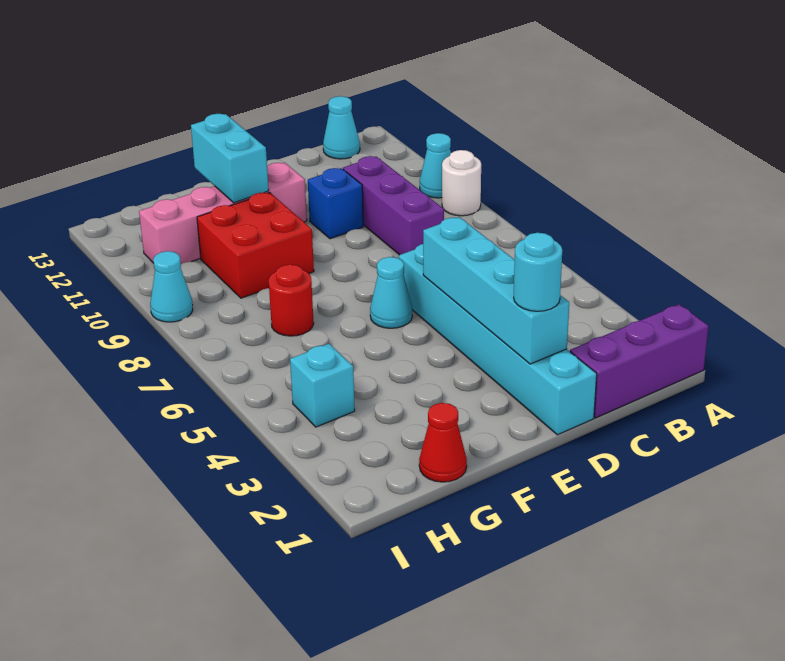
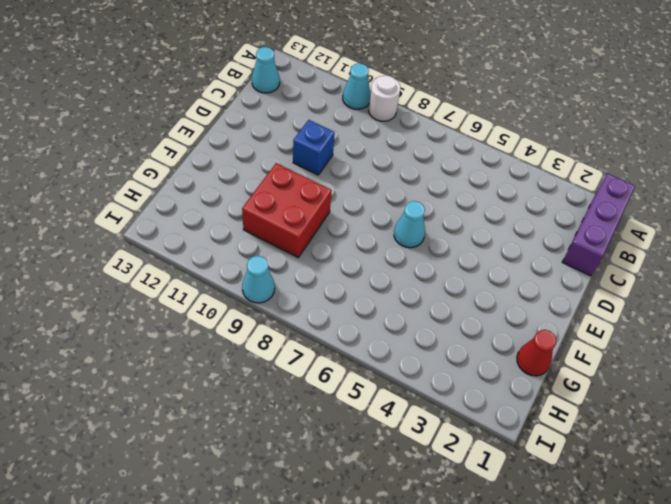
none -> purple brick C8:C10 level 1
none -> cyan brick D1:D6 level 1
none -> pink brick E11:H11 level 1

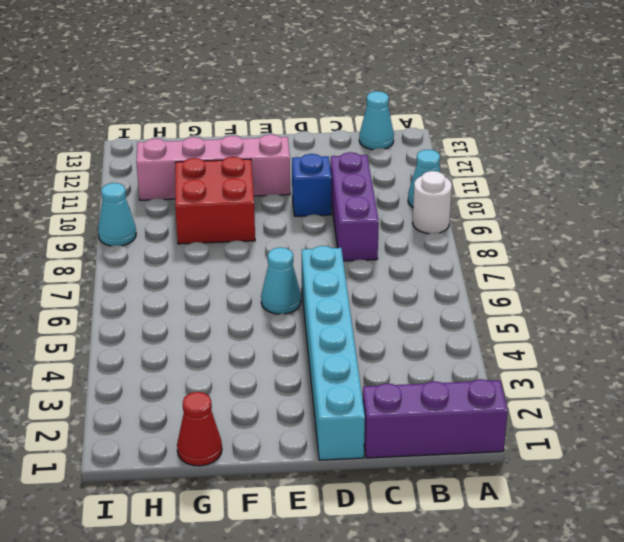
none -> red round brick G7 level 1
none -> cyan brick H4 level 1
none -> cyan brick D2:D5 level 2

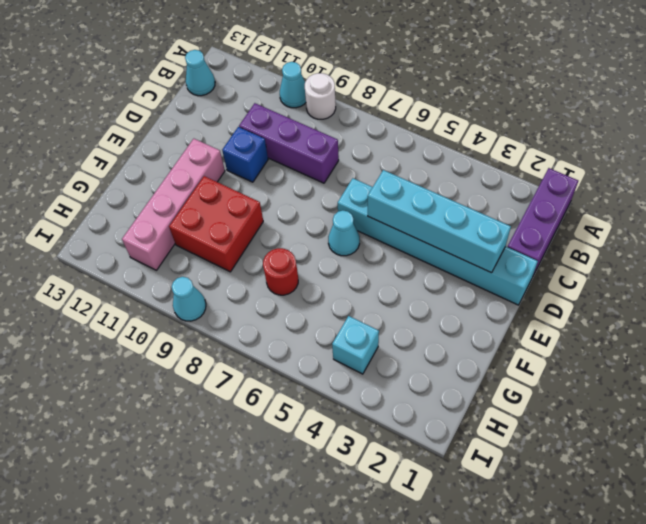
none -> red cone G1 level 1
none -> cyan brick F11:F12 level 2
none -> cyan round brick D2 level 3

